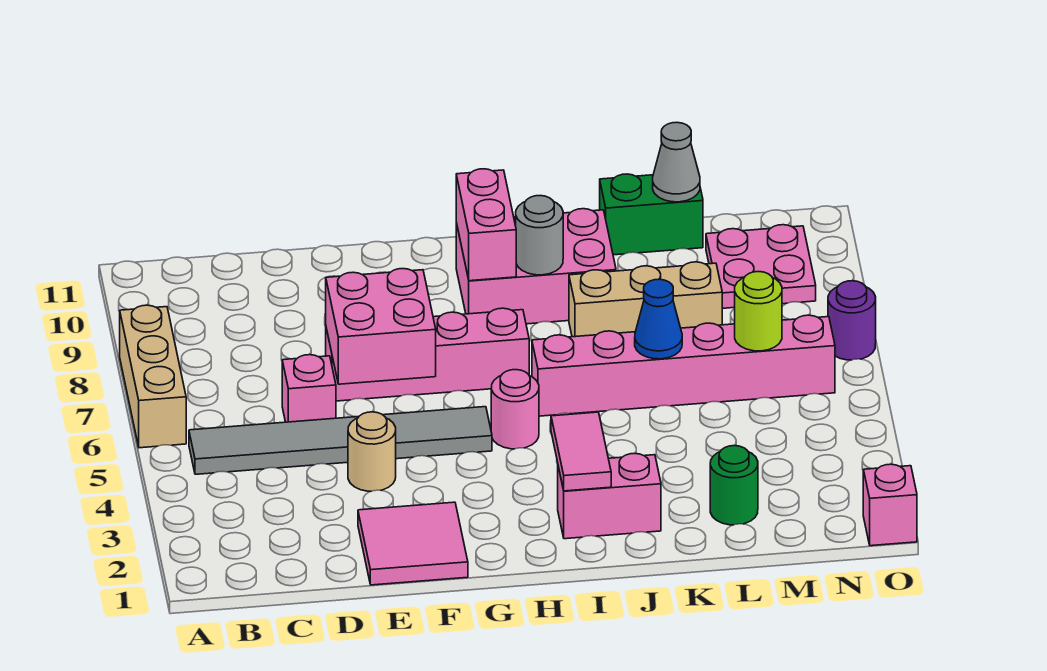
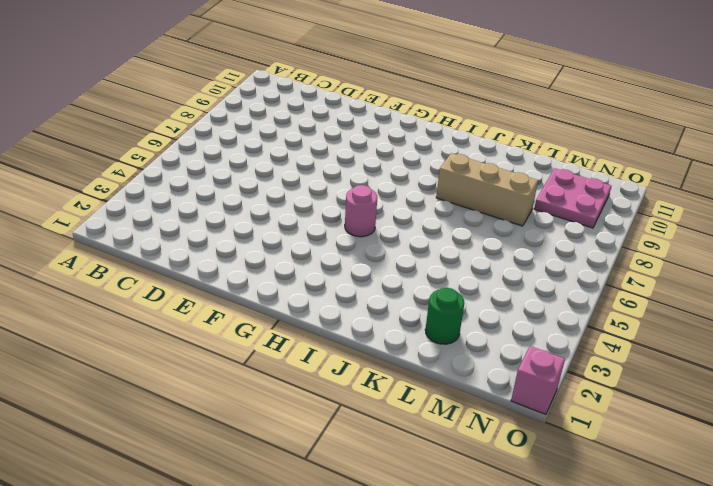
none -> tan brick A6:A8 level 1
none -> grey tile B5:G5 level 1
none -> pink brick D6 level 1

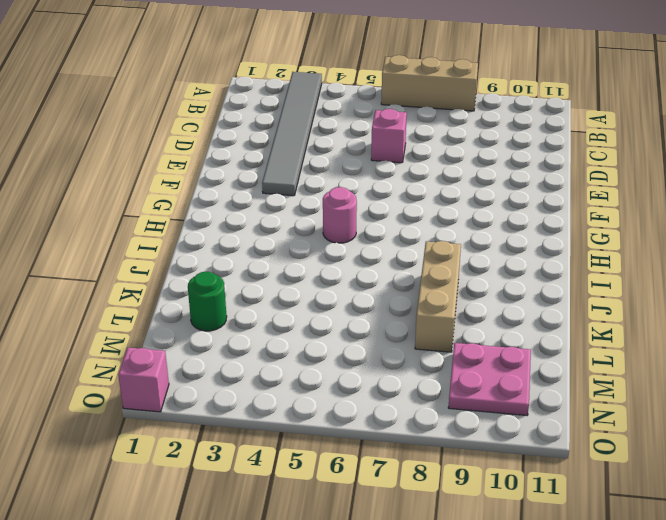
grey tile A3:F3 level 1 -> grey tile B5:G5 level 1
none -> pink tile E1:F2 level 1
none -> tan round brick E4 level 1
none -> pink brick E7:H7 level 1

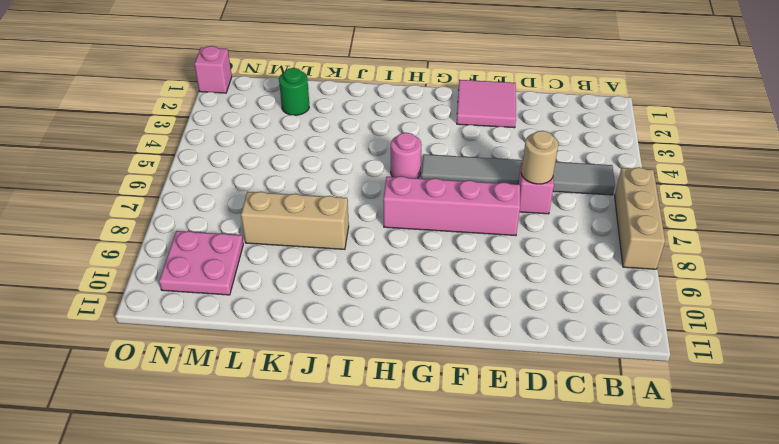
tan round brick D6 level 2 -> tan round brick E4 level 1
none -> pink brick H9:J10 level 1
none -> pink brick I2:J2 level 1
none -> pink brick I6:N6 level 1

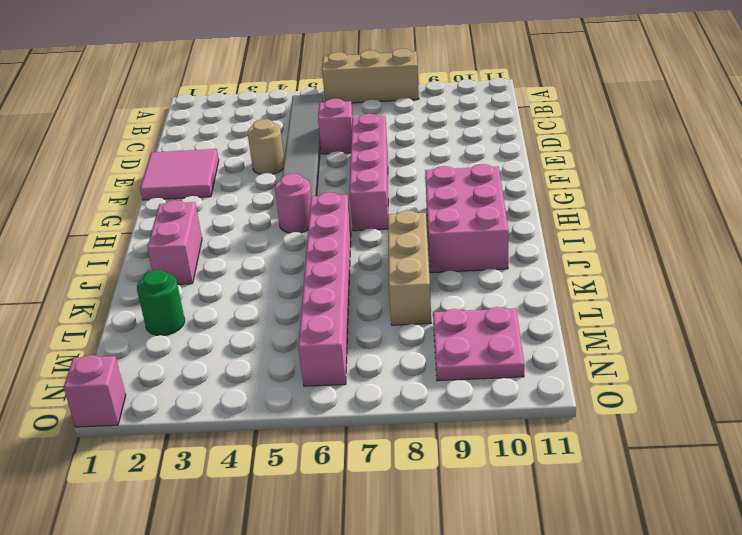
none -> green brick K11:L11 level 1
none -> purple round brick O7 level 1
none -> pink brick E6:F7 level 2

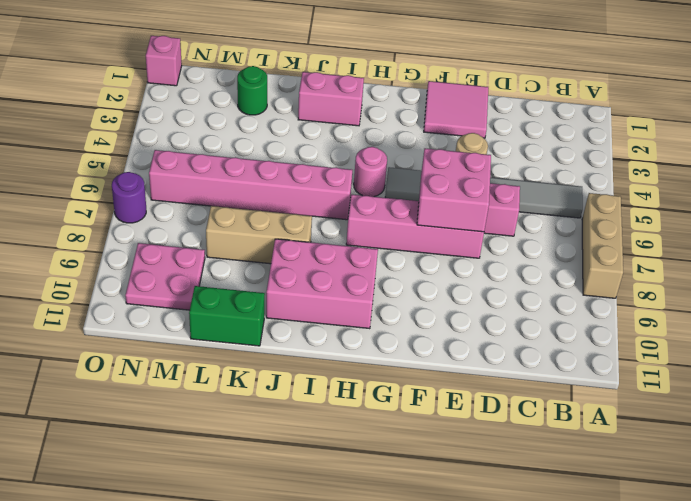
none -> pink brick H9:H10 level 2
none -> pink tile I2:I3 level 2
none -> grey round brick I9 level 2

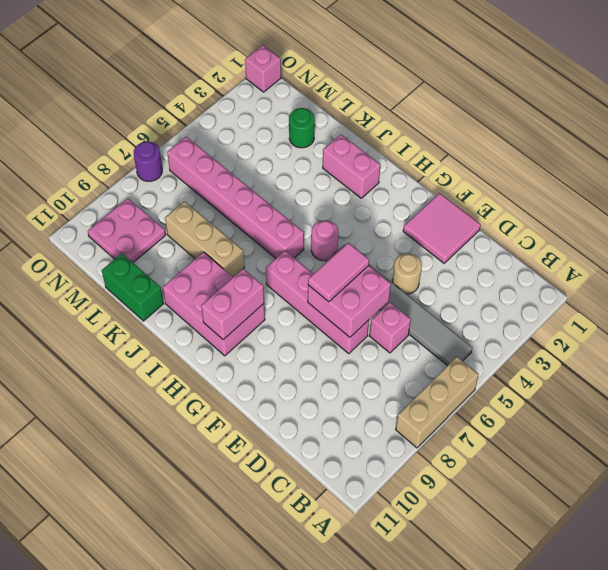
pink tile F6:F7 level 3 -> pink tile I2:I3 level 2
none -> grey round brick I9 level 2
none -> blue cone K6 level 2
none -> grey cone L11 level 2

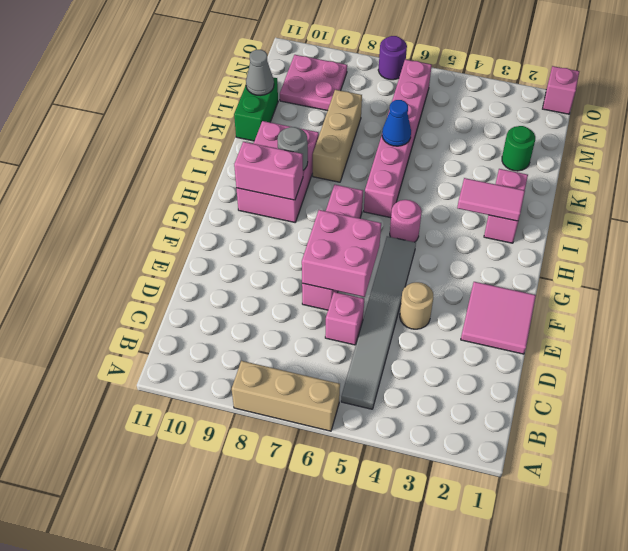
none -> lime round brick M6 level 2

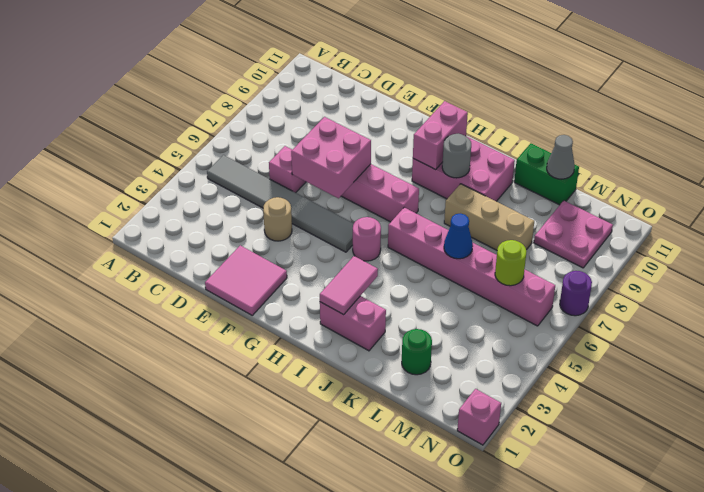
none -> tan brick A6:A8 level 1

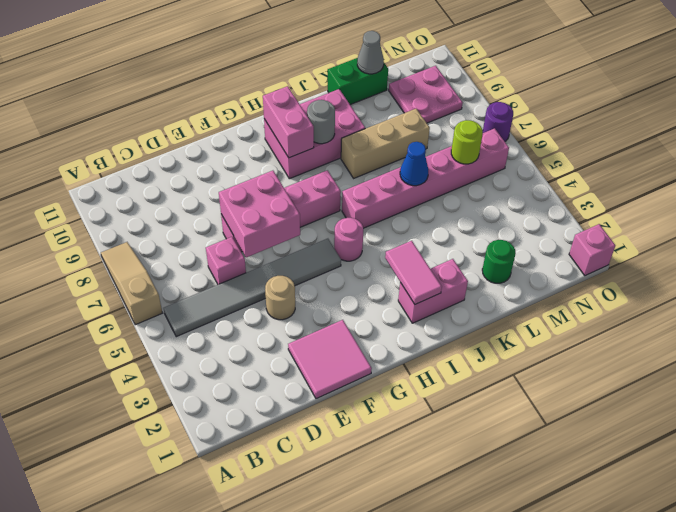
tan slope A6:A8 level 1 top 6 -> tan brick A6:A8 level 1

